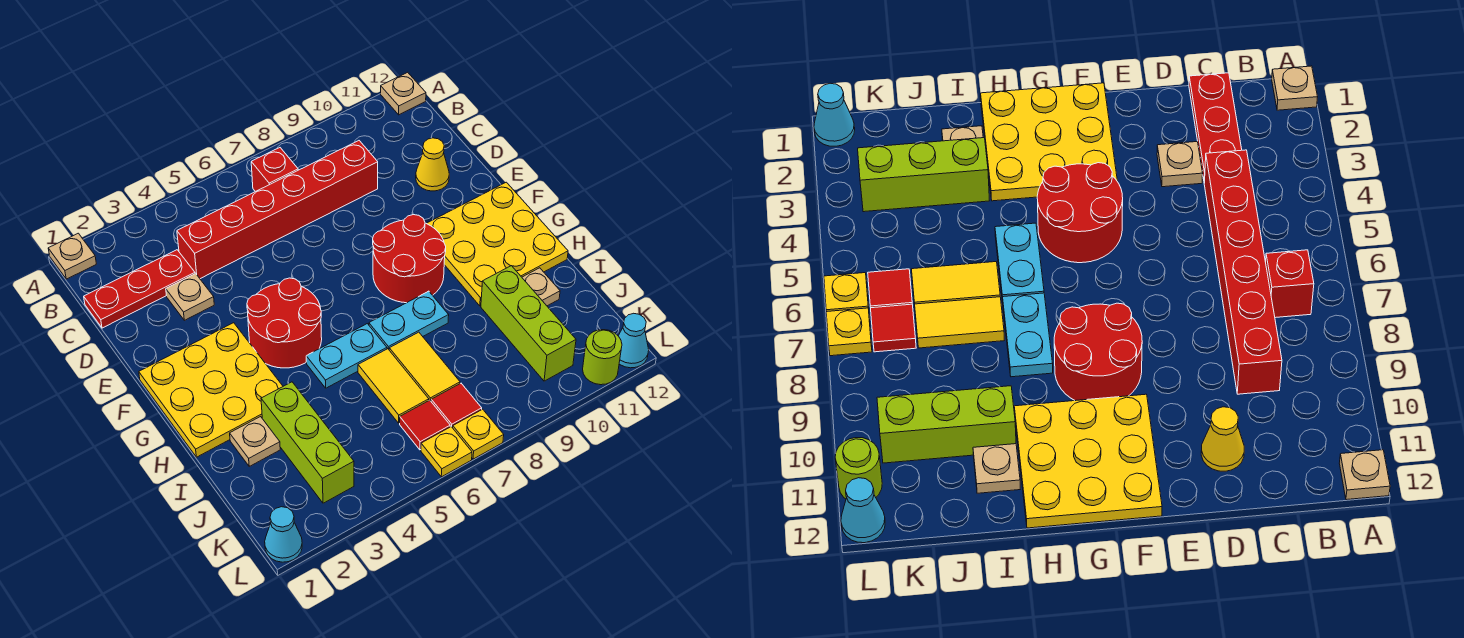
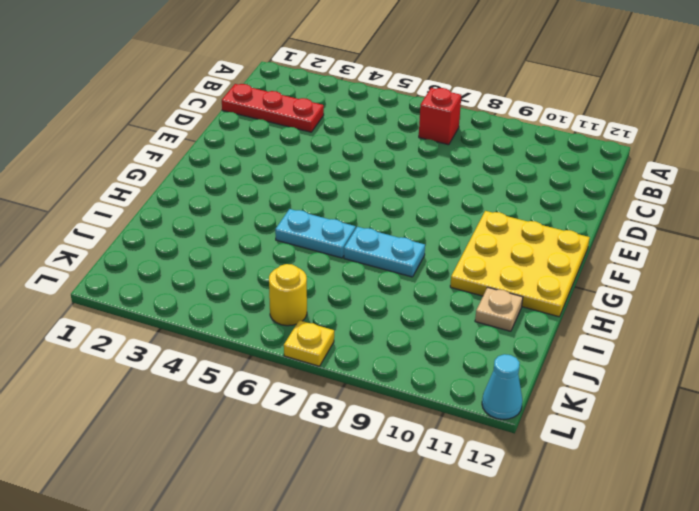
yellow round brick K6 level 1 -> red tile K6 level 1
none -> tan plate A1 level 1
none -> tan plate A12 level 1
none -> red brick C4:C9 level 1

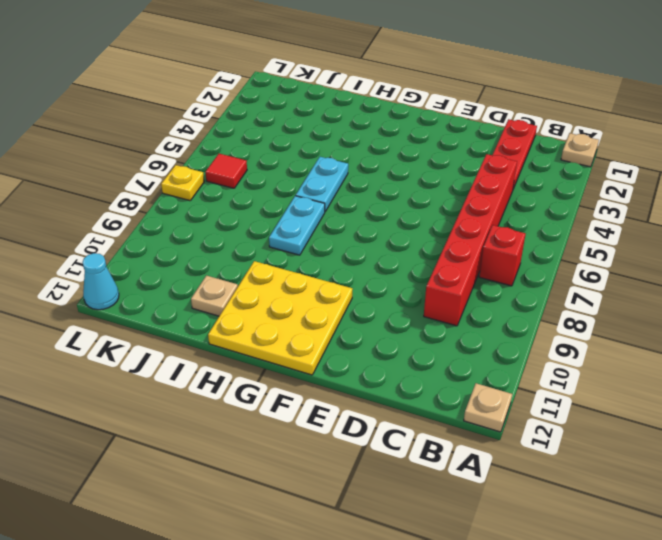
none -> tan plate D3 level 1
none -> yellow cone D11 level 1
none -> yellow plate F1:H3 level 1

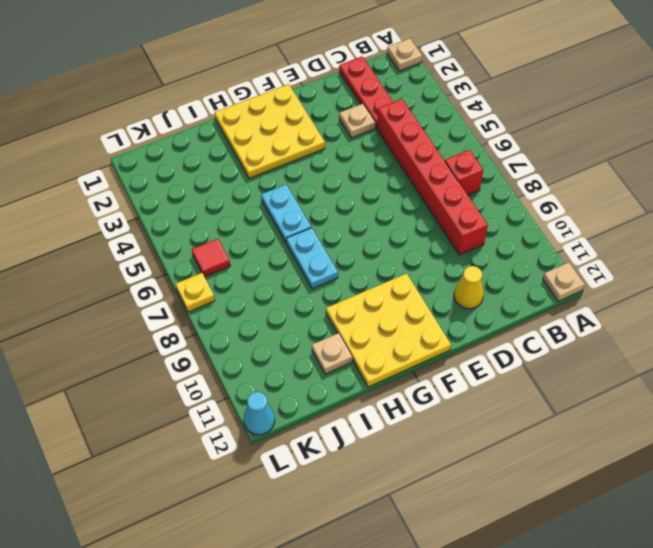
none -> red round brick F4:G5 level 1
none -> red round brick F8:G9 level 1
none -> tan plate I2 level 1

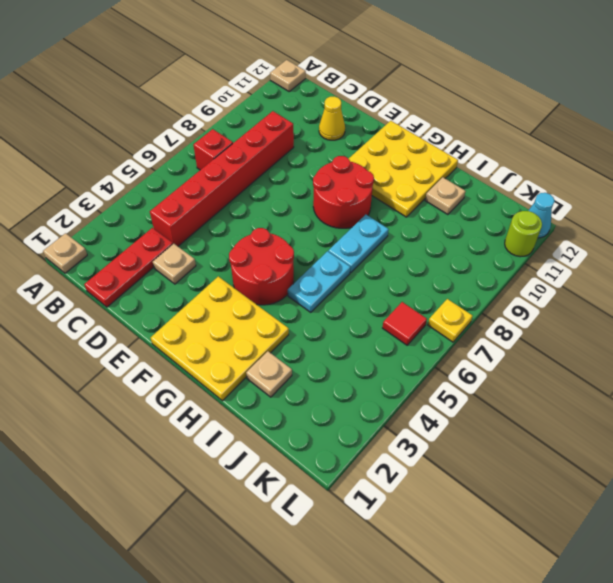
none -> lime brick I3:K3 level 1
none -> yellow tile I6:J6 level 1
none -> yellow tile I7:J7 level 1

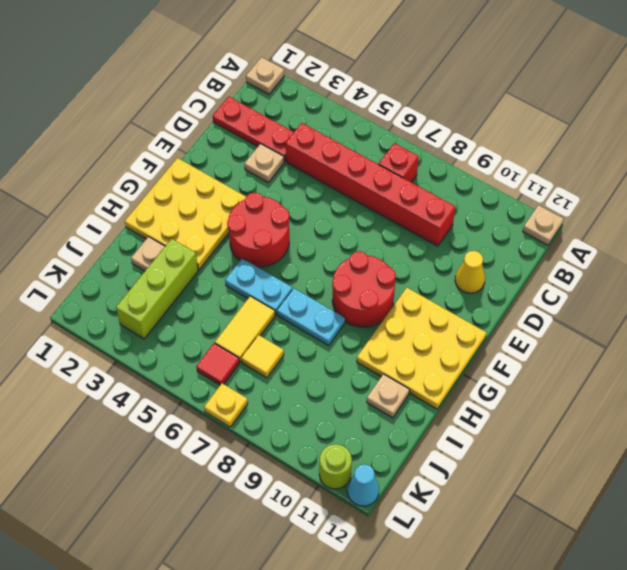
yellow tile J7 level 1 -> yellow tile I7:J7 level 1
none -> lime brick I10:K10 level 1
none -> red tile K7 level 1
none -> cyan cone L1 level 1

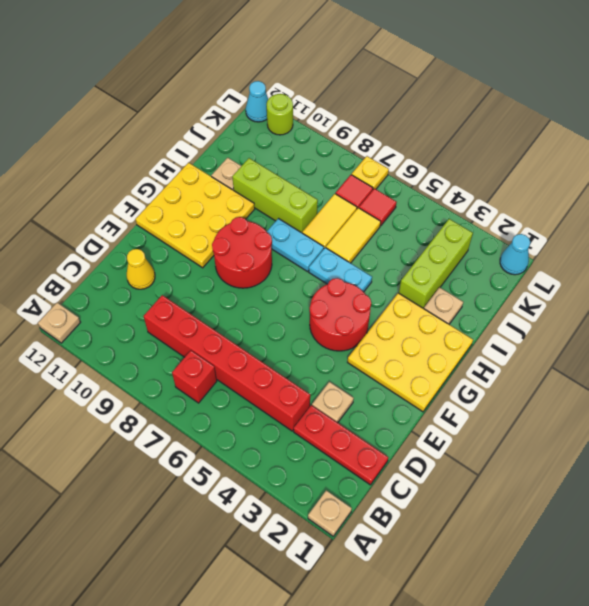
lime brick I8:I10 level 1 -> lime brick I10:K10 level 1
none -> yellow plate L6 level 1

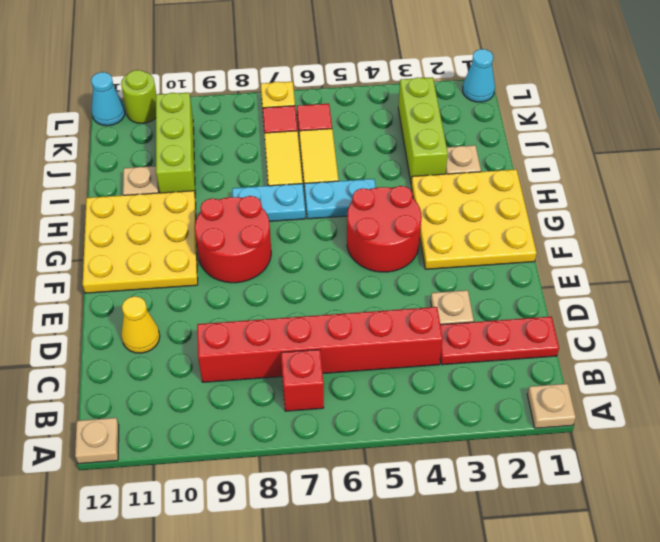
none -> yellow plate L6 level 1

